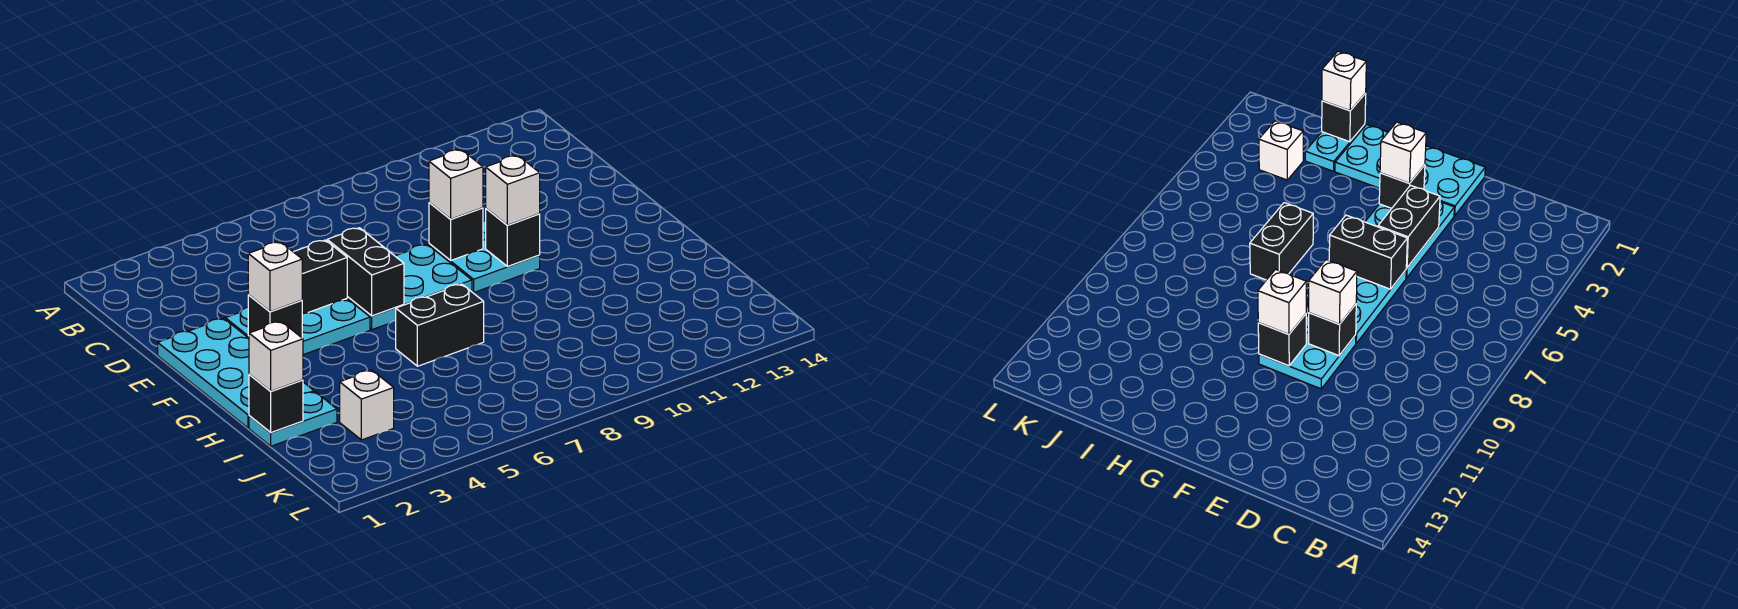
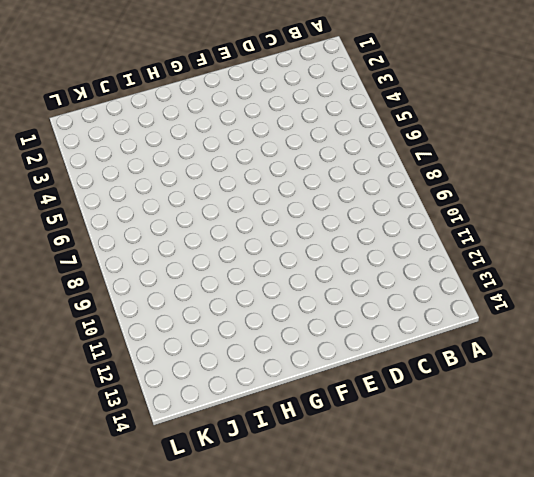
none -> cyan plate E1:H2 level 1
none -> cyan plate E3:F5 level 1
none -> cyan plate E6:F8 level 1

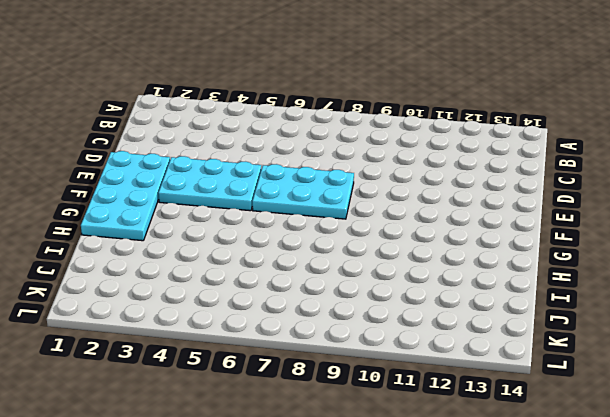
none -> cyan plate E9:F10 level 1
none -> black brick H6:H7 level 1
none -> cyan plate I1:I2 level 1

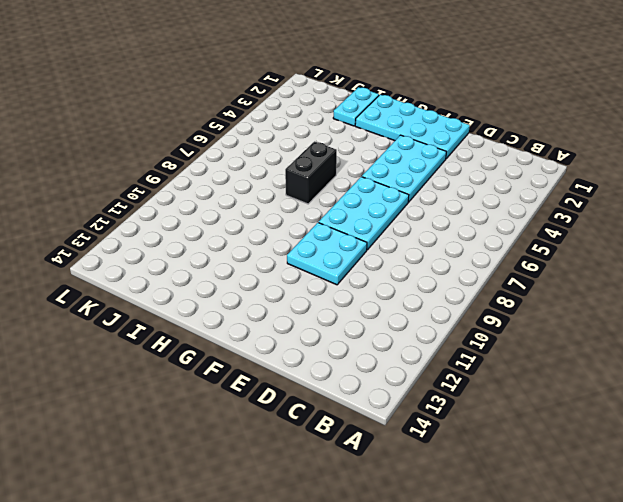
none -> white brick J3 level 1
none -> black brick E4:E5 level 2
none -> black brick E6:F6 level 2

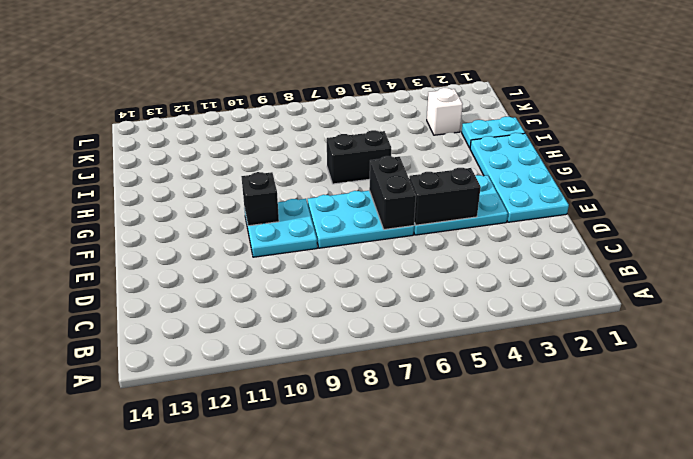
none -> black brick E9 level 2
none -> black brick F3 level 2
none -> black brick I1 level 2

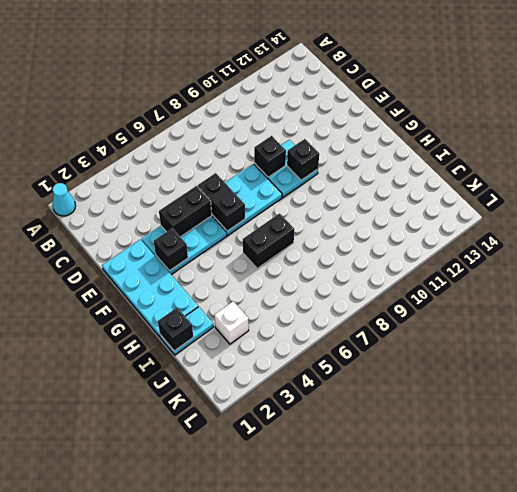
cyan cone A1 level 1 -> none
none -> white brick E9 level 3
none -> white brick F3 level 3
none -> white brick F10 level 3

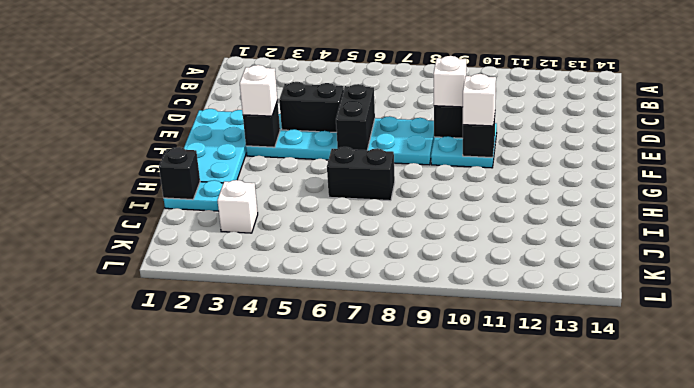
none -> white brick I1 level 3

